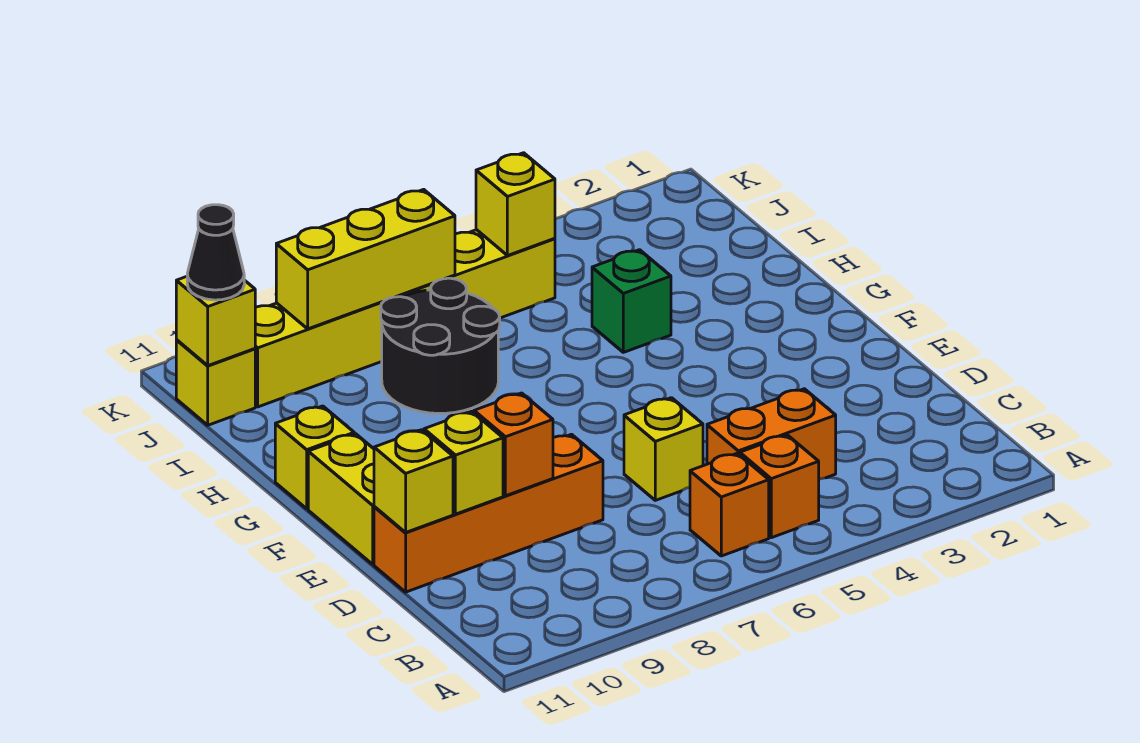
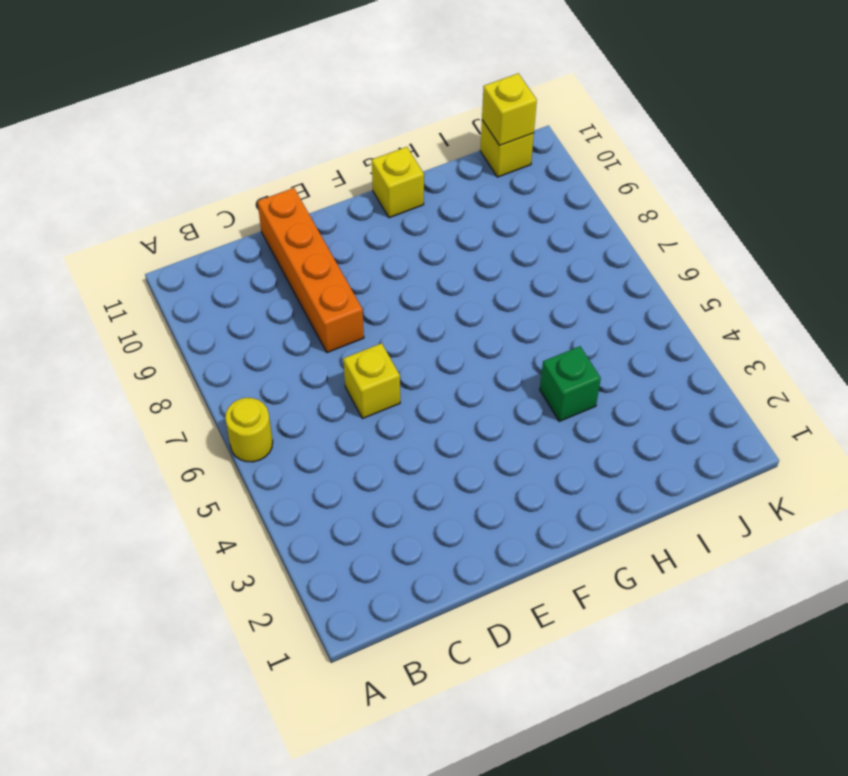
yellow round brick A6 level 1 -> none
none -> orange brick B5 level 1
none -> orange brick B6 level 1
none -> orange brick C4:C5 level 1

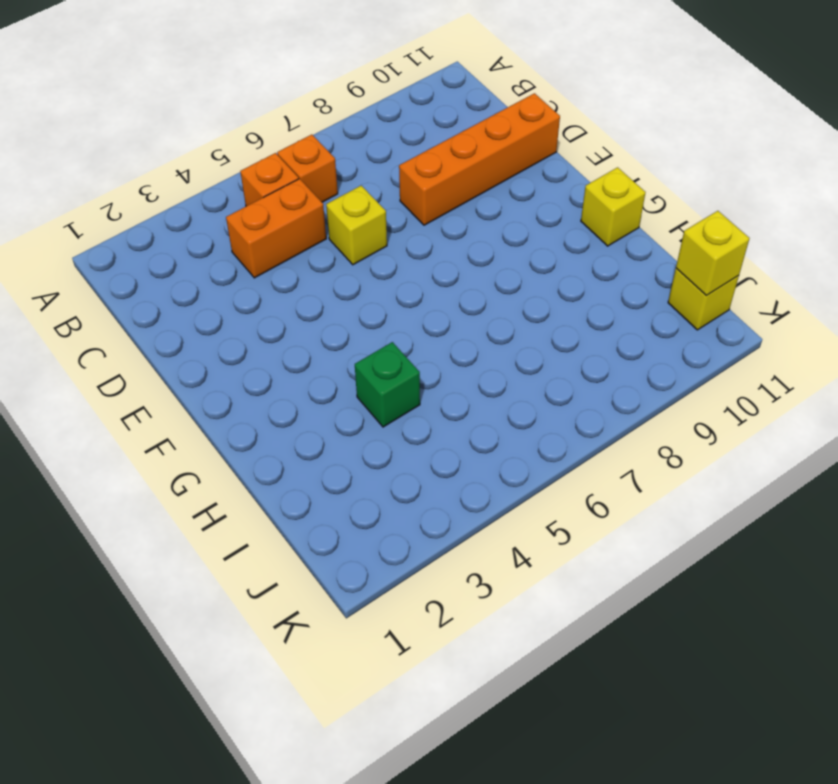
none -> yellow brick E11:F11 level 1
none -> black round brick H7:I8 level 1
none -> yellow brick J5:J10 level 1

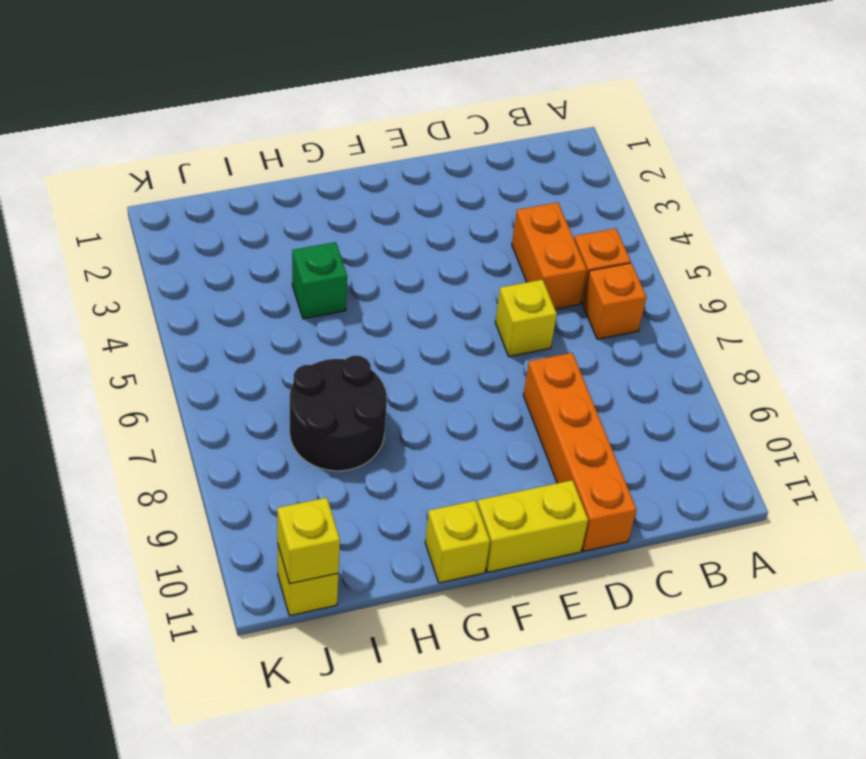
none -> yellow brick J5:J10 level 1
none -> orange brick D9 level 2
none -> yellow brick D10 level 2

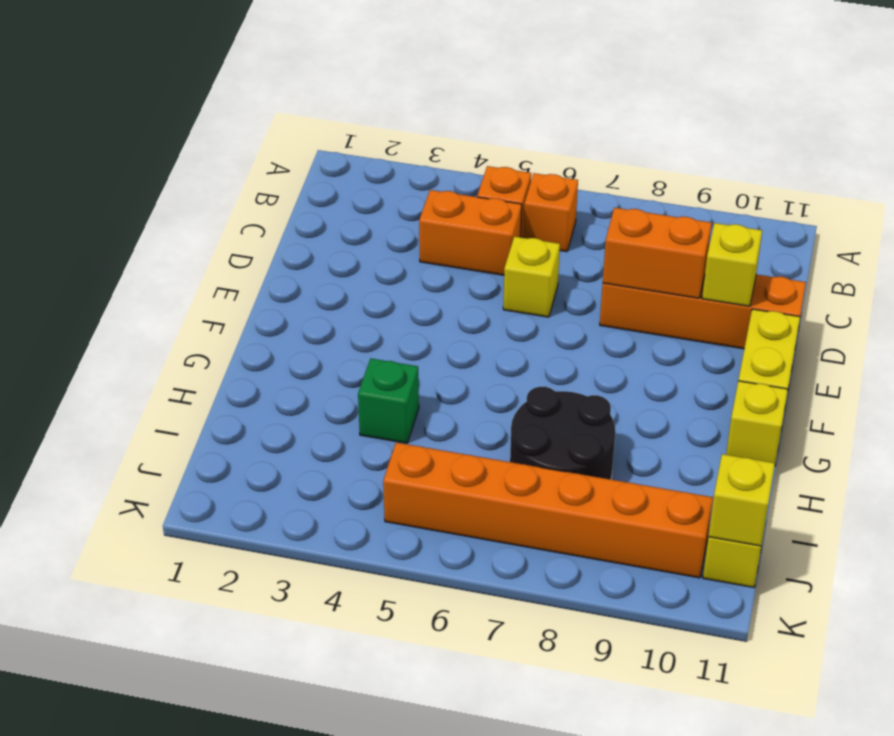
orange brick D8:D9 level 2 -> orange brick D9 level 2
orange brick J5:J10 level 1 -> yellow brick J5:J10 level 1
none -> yellow brick D11 level 2
none -> yellow brick J5 level 2
none -> yellow brick J7:J9 level 2

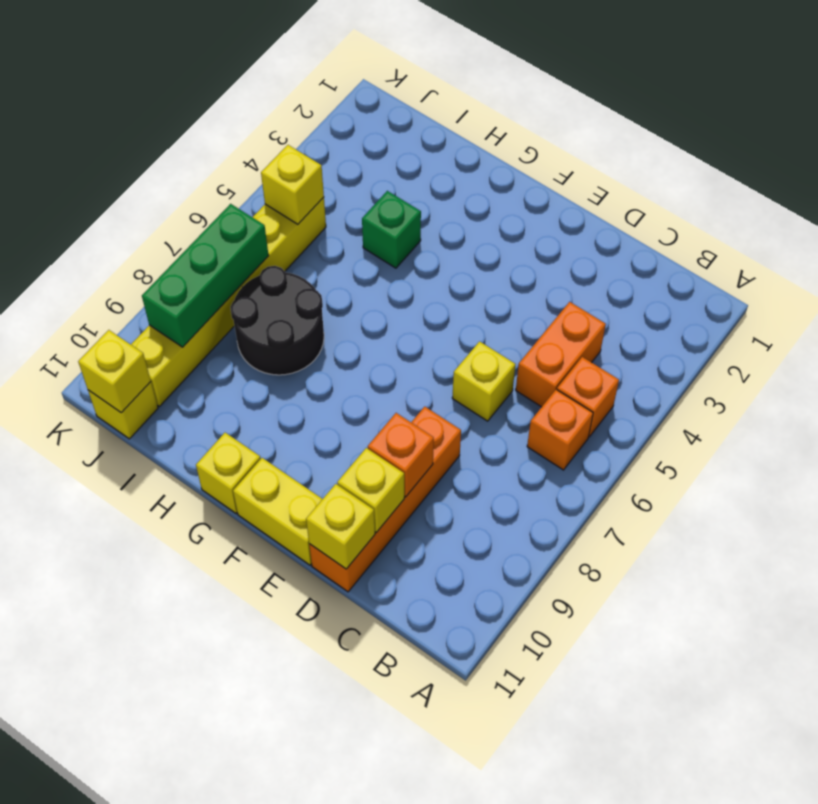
green brick J7:J9 level 2 -> yellow brick J7:J9 level 2
none -> black cone J11 level 3

